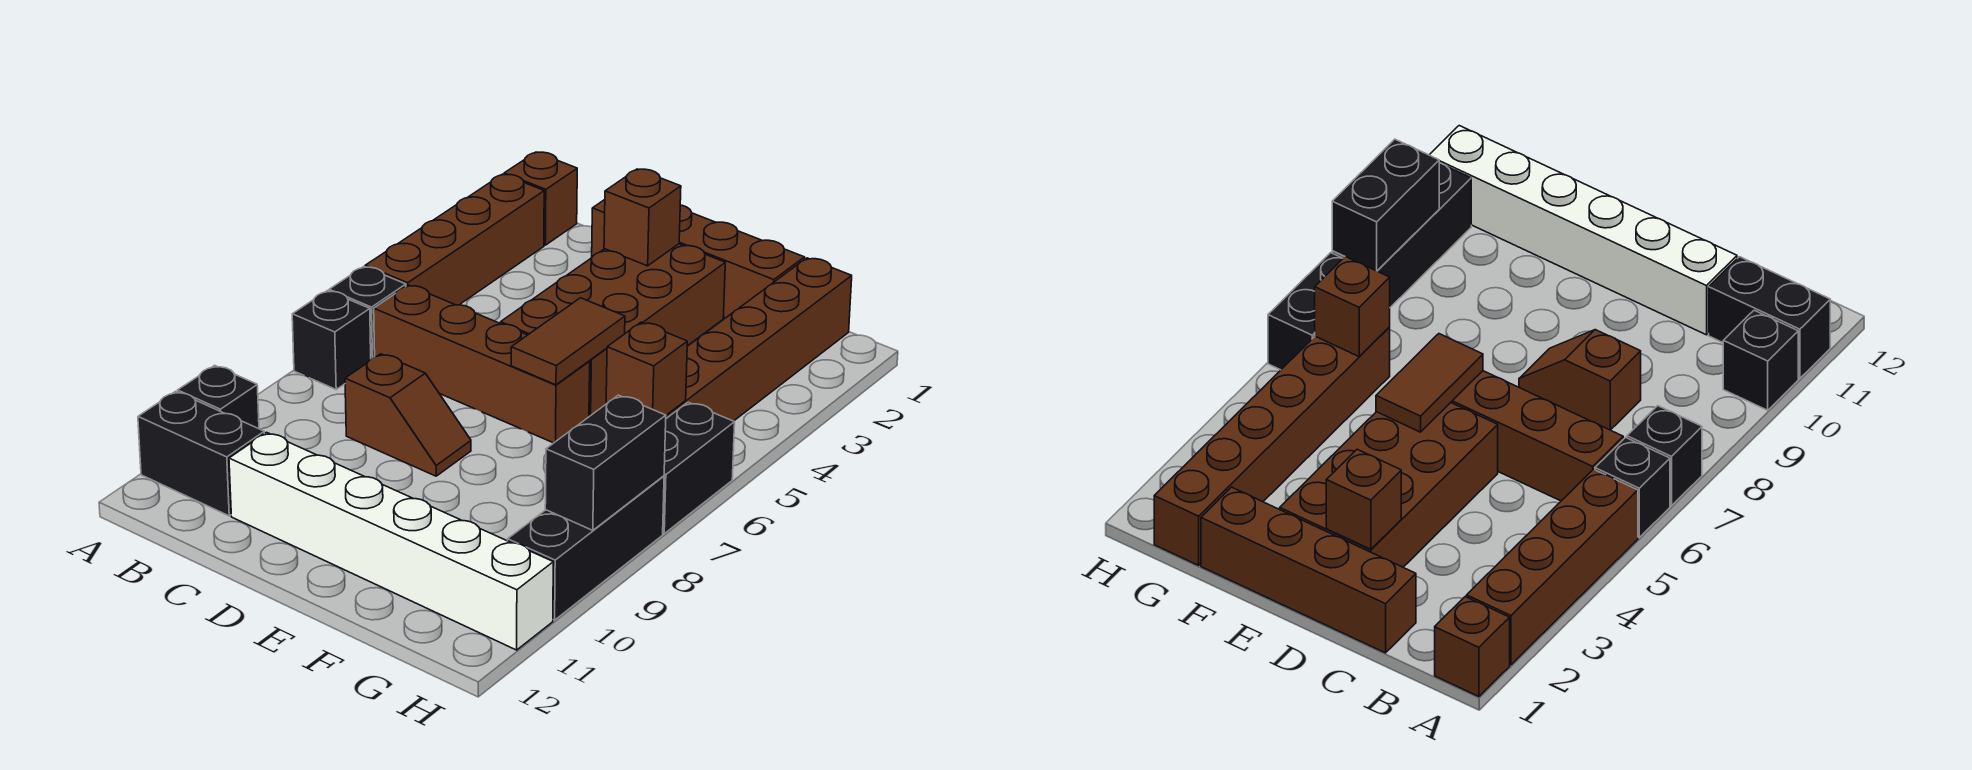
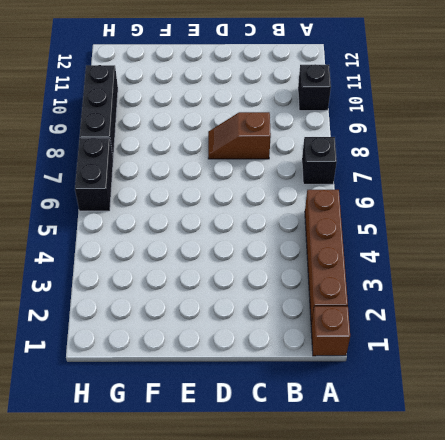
none -> black brick A6 level 1
none -> black brick A11:B11 level 1
none -> brown brick B6:E6 level 1

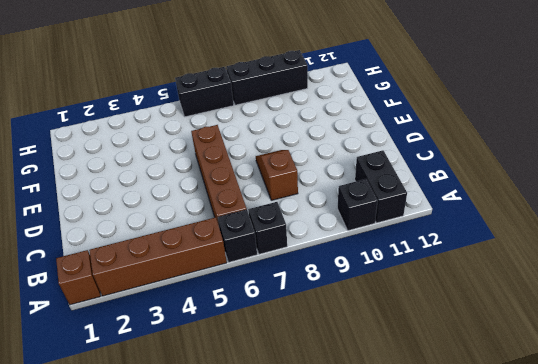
none -> brown brick C1:F1 level 1
none -> white brick C11:H11 level 1
none -> brown brick D2:E5 level 1

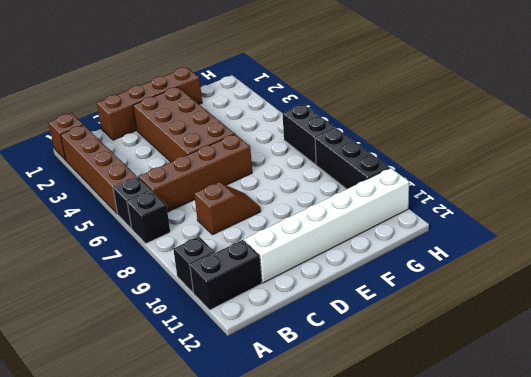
none -> brown brick G1:G6 level 1
none -> brown brick D2 level 2
none -> brown tile E5:E6 level 2

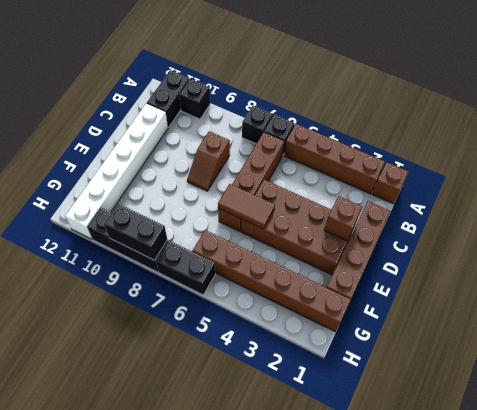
none -> brown brick G6 level 2

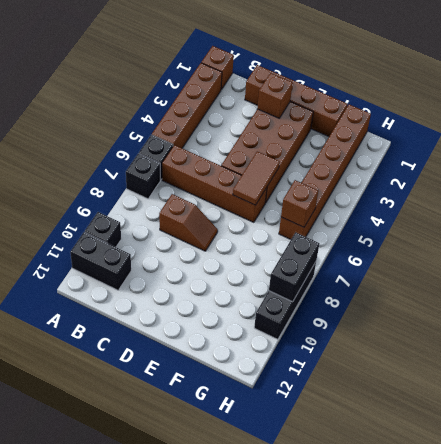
none -> white brick C11:H11 level 1
none -> black brick H6:H7 level 1

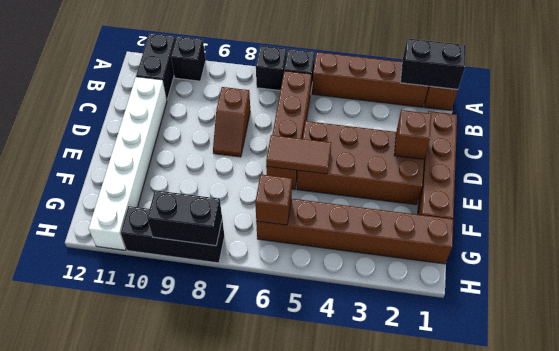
black brick A1:A2 level 2 -> black brick H6:H7 level 1

